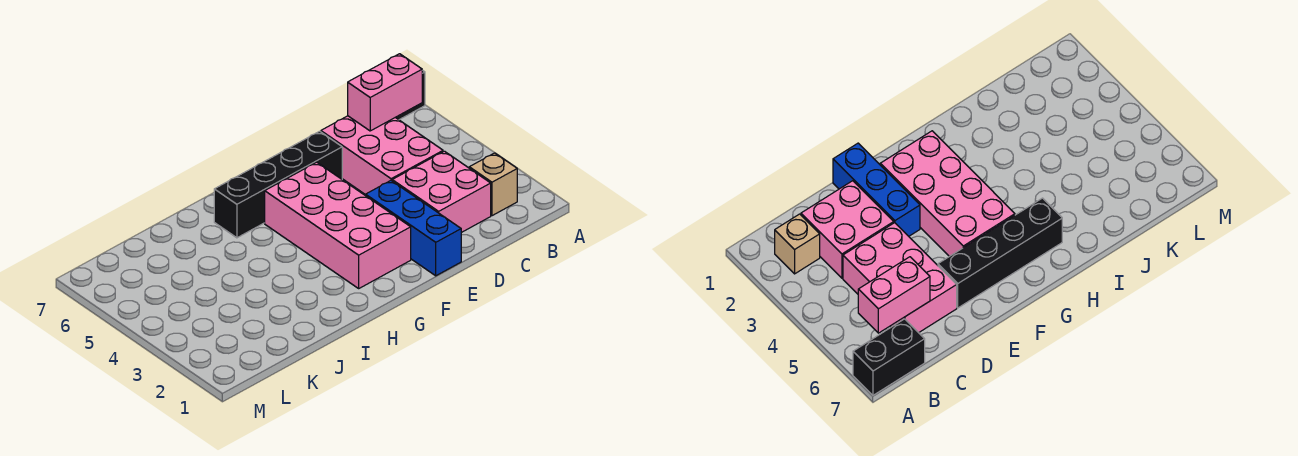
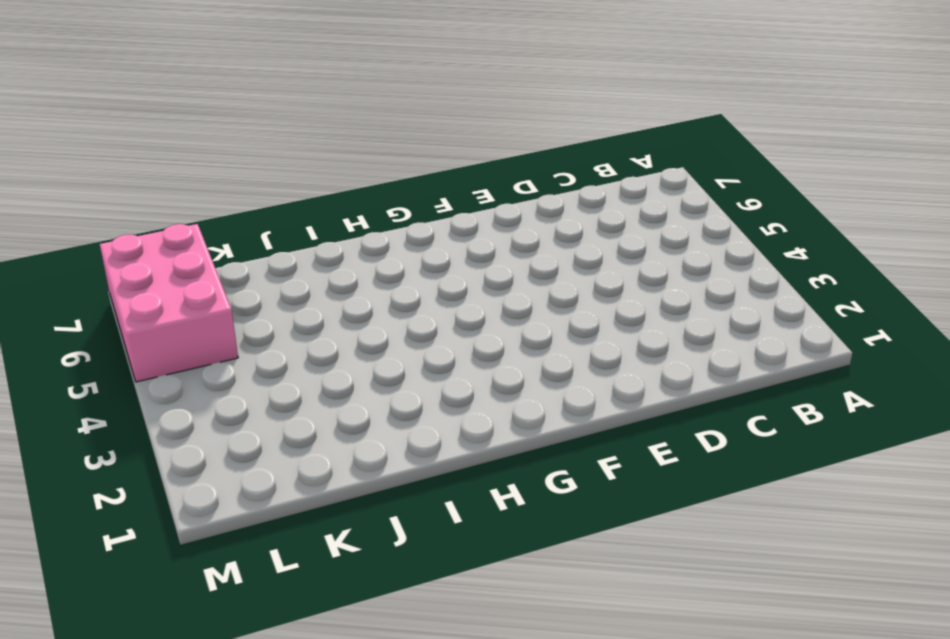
pink brick L5:M7 level 1 -> pink brick C4:D6 level 1
none -> black brick A7:B7 level 1
none -> tan brick B2 level 1

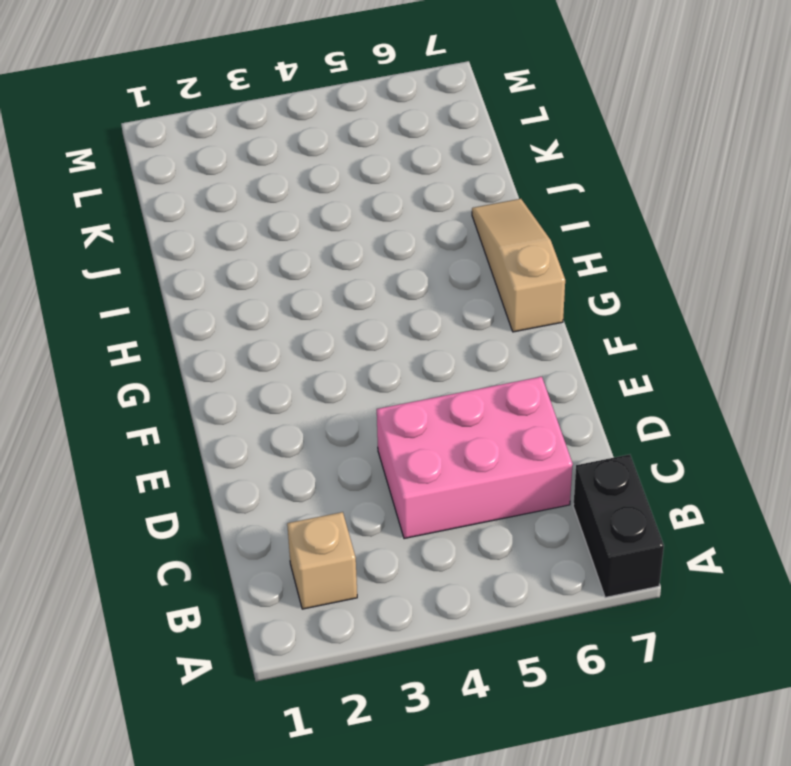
tan slope G7:I7 level 1 top G -> none
none -> pink brick C2:D3 level 1
none -> blue brick E1:E3 level 1

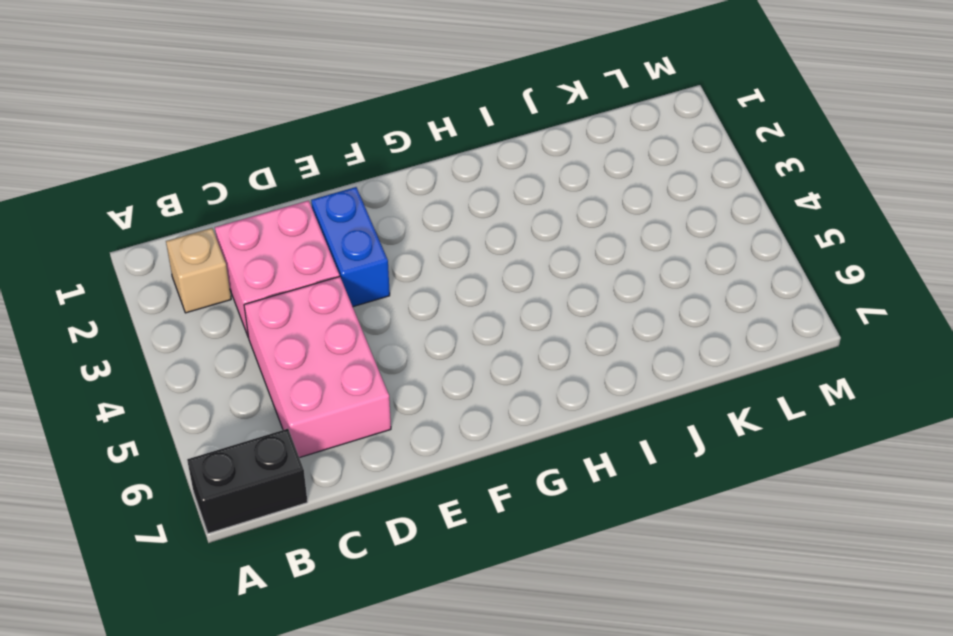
blue brick E2:E3 level 1 -> blue brick E1:E3 level 1
none -> black brick E6:H6 level 1
none -> pink brick F2:G5 level 1

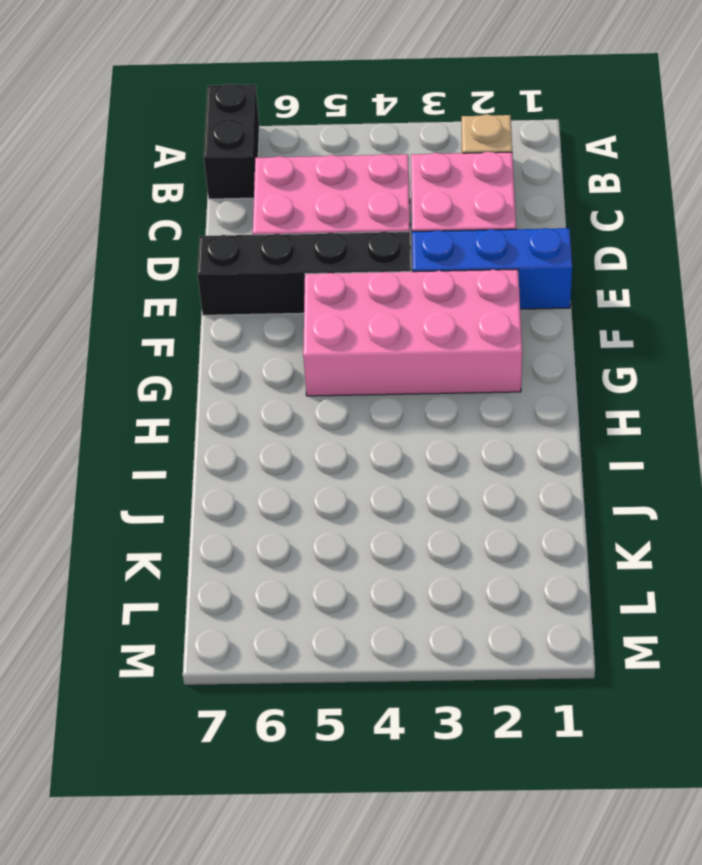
black brick E4:E7 level 1 -> black brick E6:H6 level 1
none -> pink brick B6:C6 level 2

